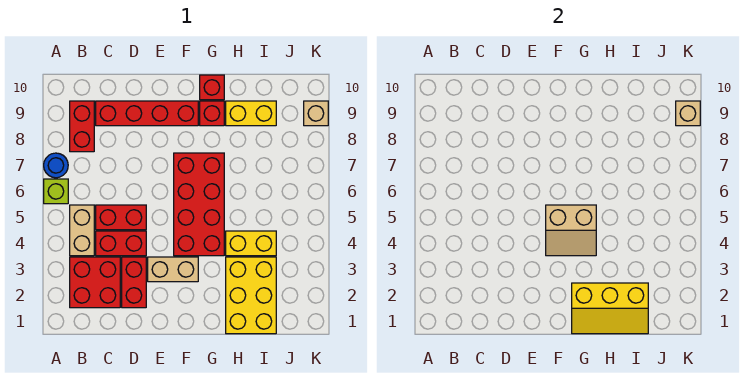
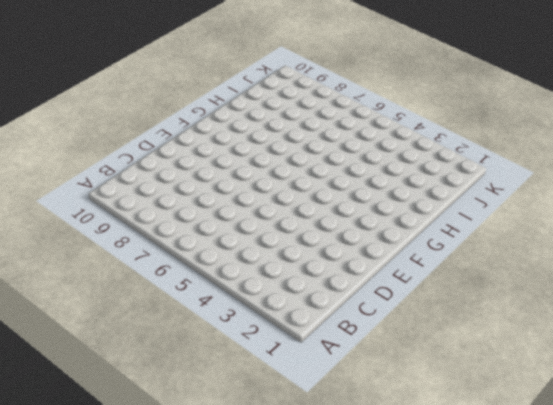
none -> lime brick A6 level 1
none -> blue round brick A7 level 1
none -> red brick B2:C3 level 1

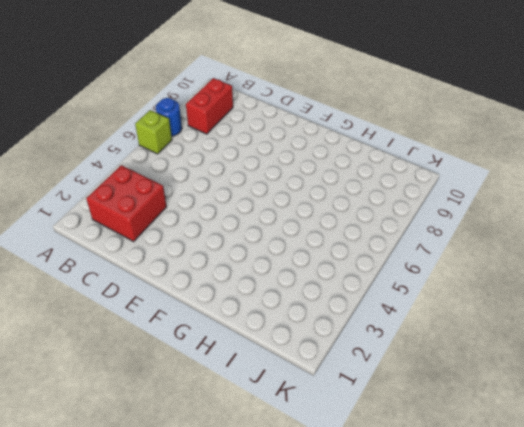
none -> tan brick B4:B5 level 1
none -> red brick C4:D4 level 1
none -> red brick C5:D5 level 1

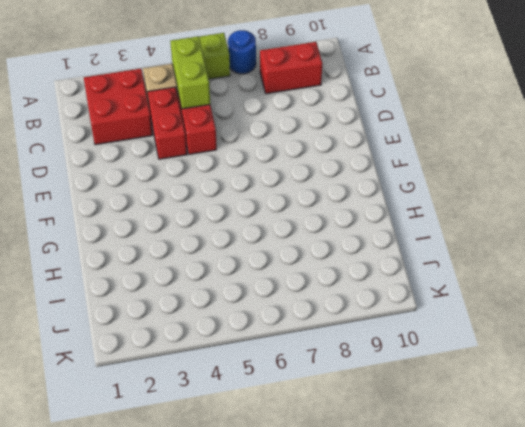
lime brick B5:C5 level 2 -> none
none -> red brick C9:F9 level 1
none -> red brick D2:D3 level 1
none -> tan brick E3:F3 level 1

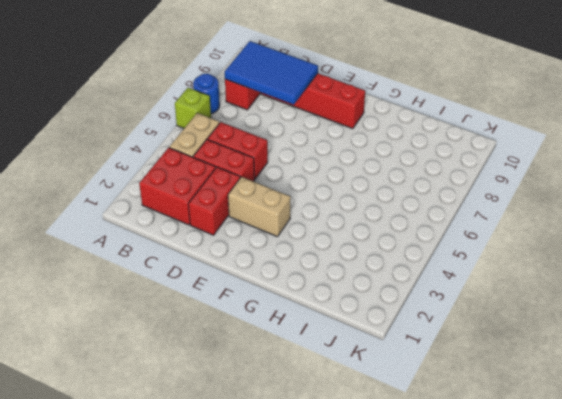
blue tile B8:D9 level 2 -> none
none -> red brick F4:G7 level 1
none -> red brick G9 level 1
none -> red brick G10 level 1

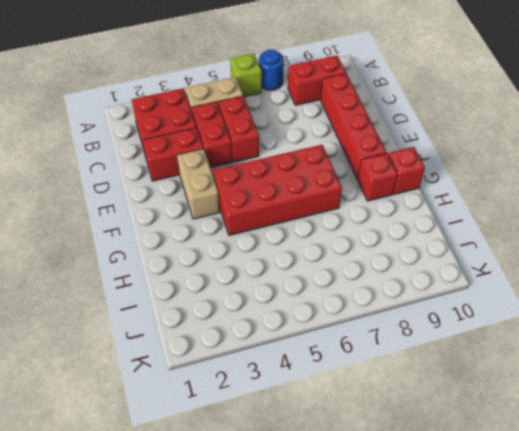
none -> yellow brick H1:I3 level 1
none -> yellow brick H4:I4 level 1
none -> yellow brick H9:I9 level 1

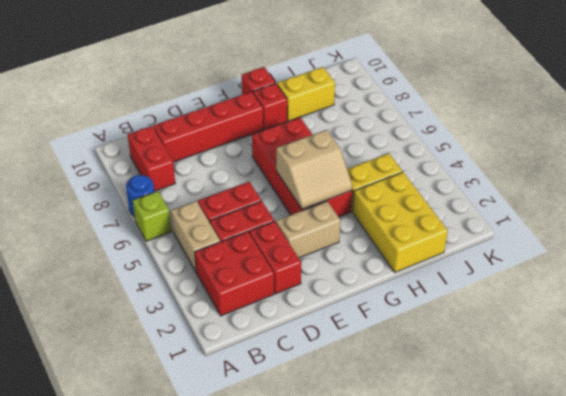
none -> tan brick K9 level 1
none -> yellow slope G1:I2 level 2 top 2
none -> tan brick K9 level 2

